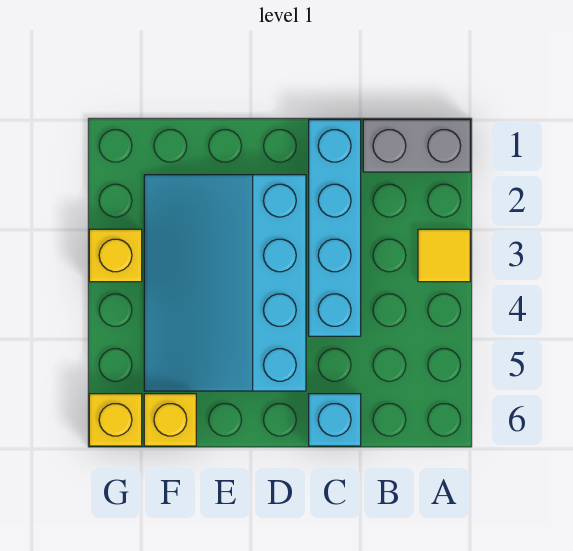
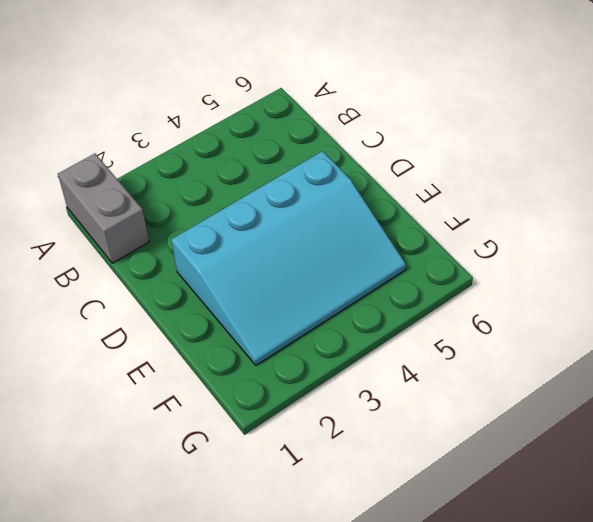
none -> yellow tile A3 level 1
none -> cyan brick C1:C4 level 1

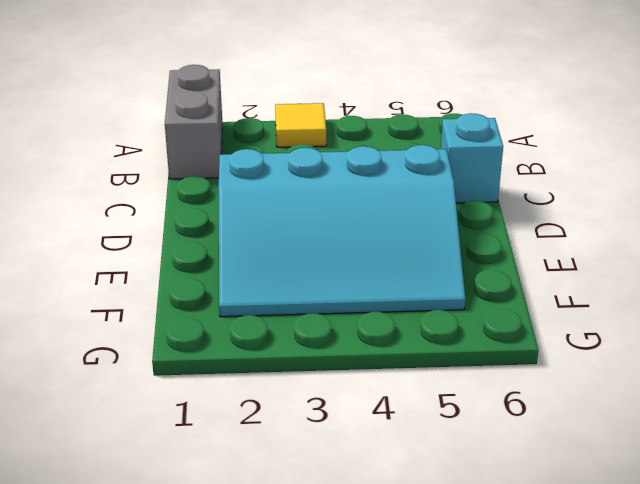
none -> cyan brick C1:C4 level 1
none -> yellow brick F6 level 1

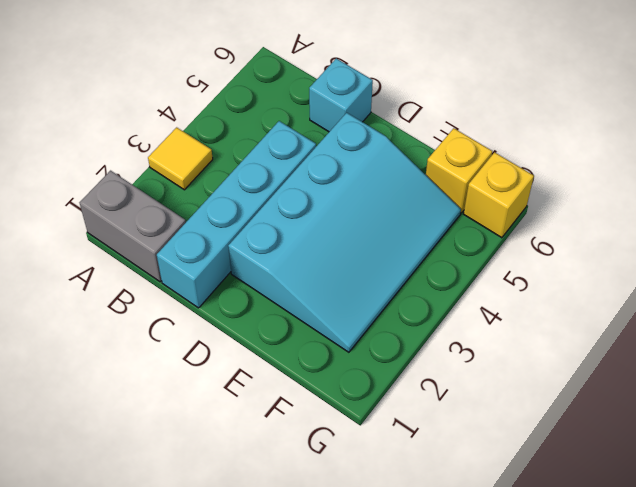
none -> yellow brick G3 level 1

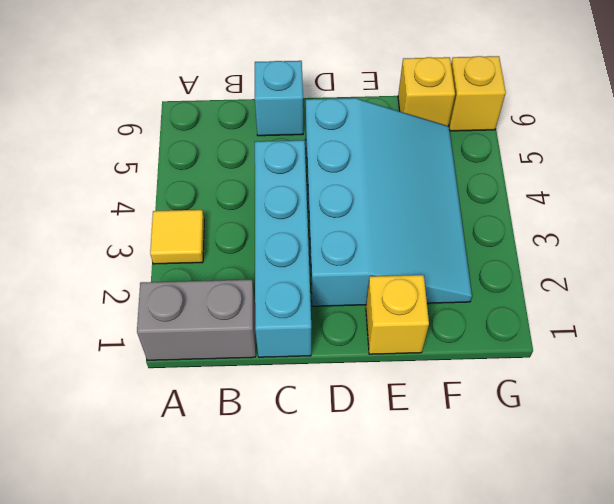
yellow brick E1 level 1 -> yellow brick G3 level 1

